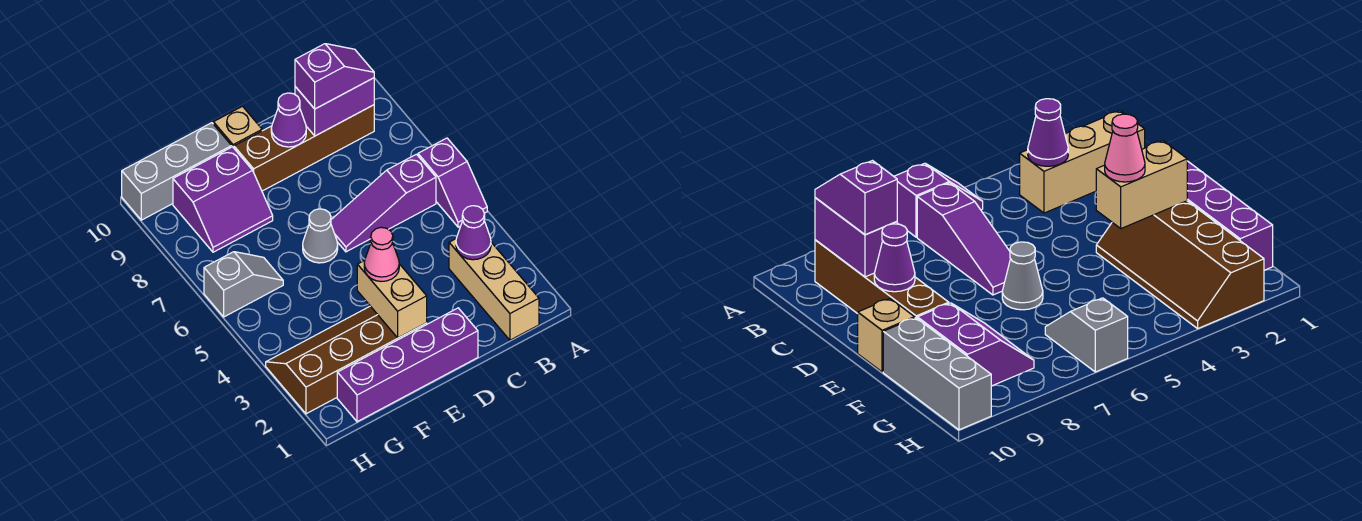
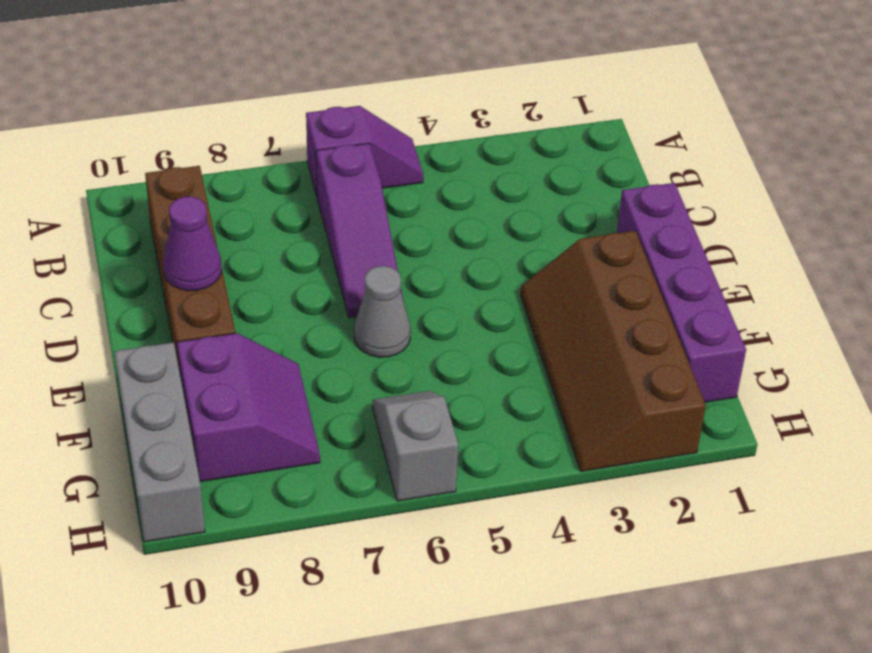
none -> tan brick B1:B3 level 1
none -> tan brick E10 level 1
none -> purple cone B3 level 2

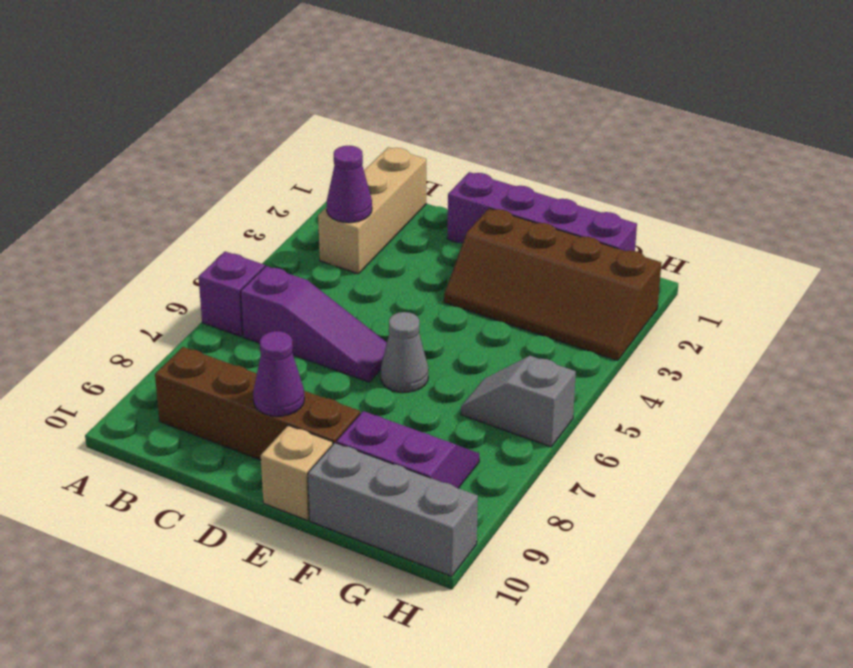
none -> purple brick B9:C9 level 2
none -> tan brick E2:E3 level 2
none -> purple slope B9:C9 level 3 top C

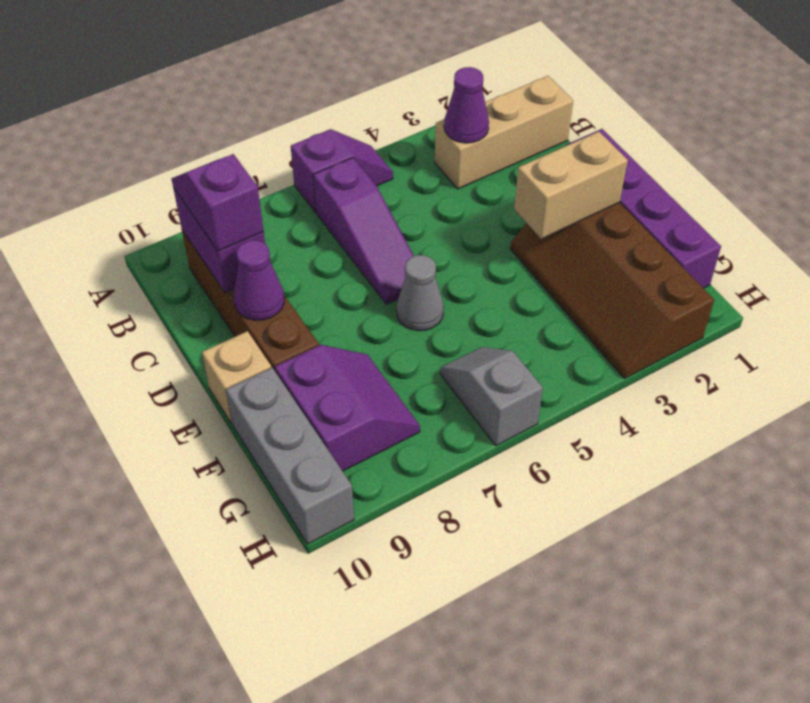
none -> pink cone E3 level 3

